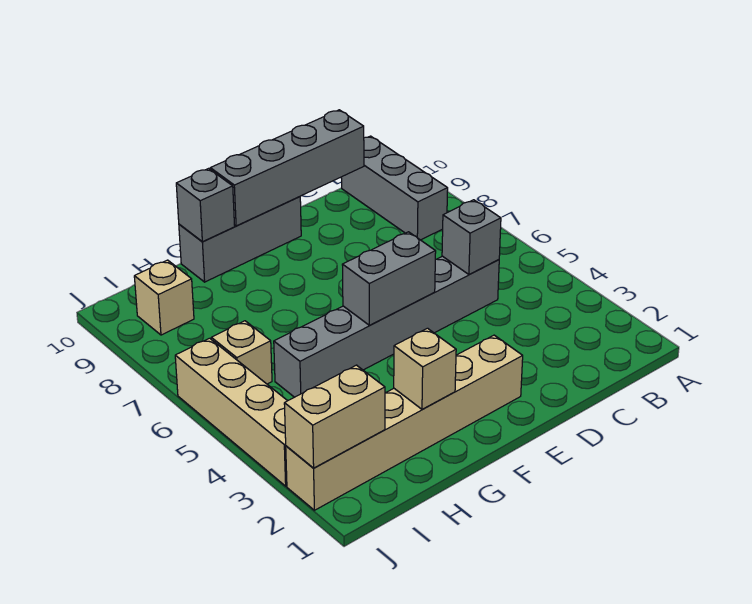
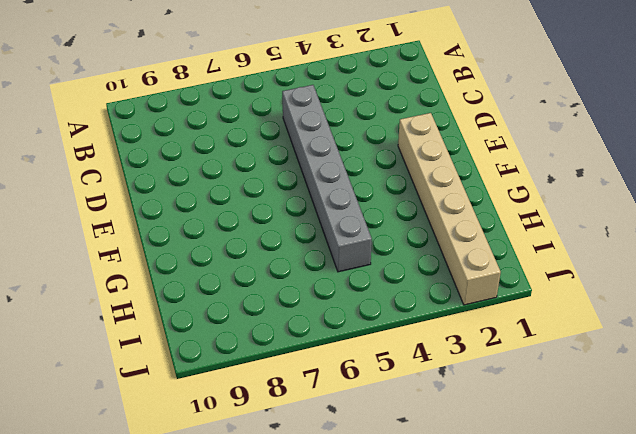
none -> grey brick B8:B10 level 1
none -> grey brick E10:G10 level 1
none -> tan brick I6 level 1

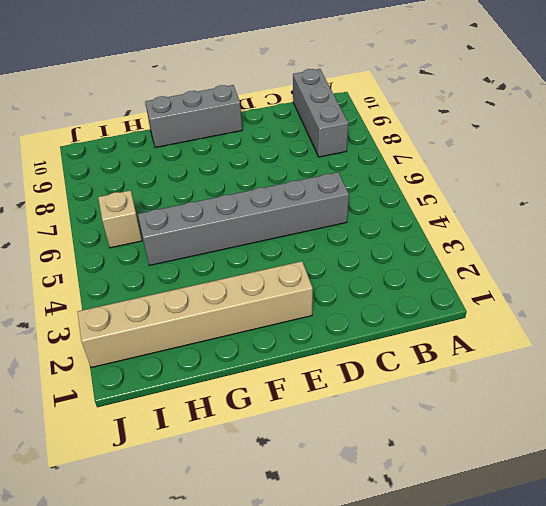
none -> tan brick I9 level 1
none -> tan brick J3:J6 level 1
none -> grey brick C5 level 2

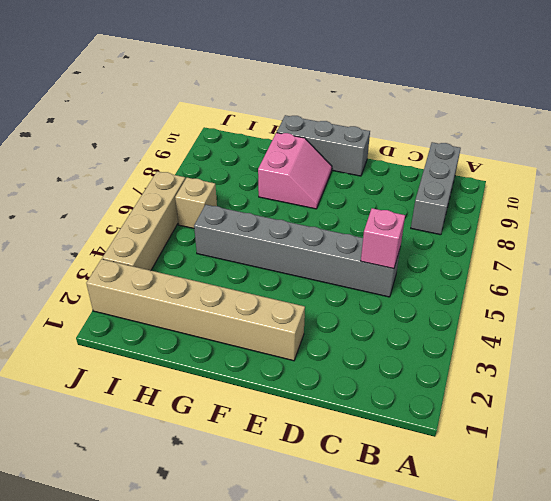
pink brick C5 level 2 -> grey brick C5 level 2
pink slope F8:G9 level 1 top G -> none
none -> tan brick I9 level 1
none -> grey brick C10:F10 level 2
none -> grey brick E5:F5 level 2

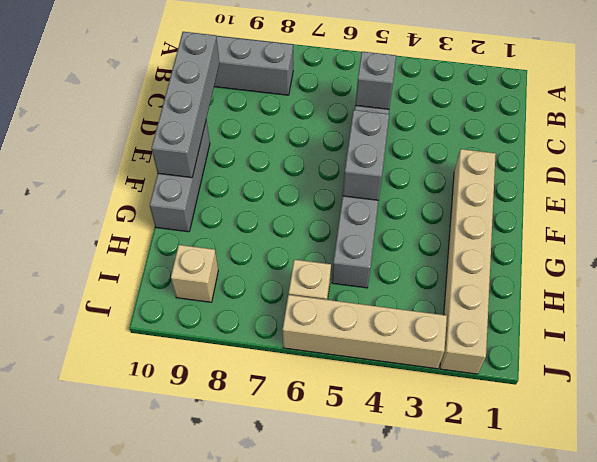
none -> tan brick G2 level 2
none -> grey brick G10 level 2
none -> tan brick I2:J2 level 2

